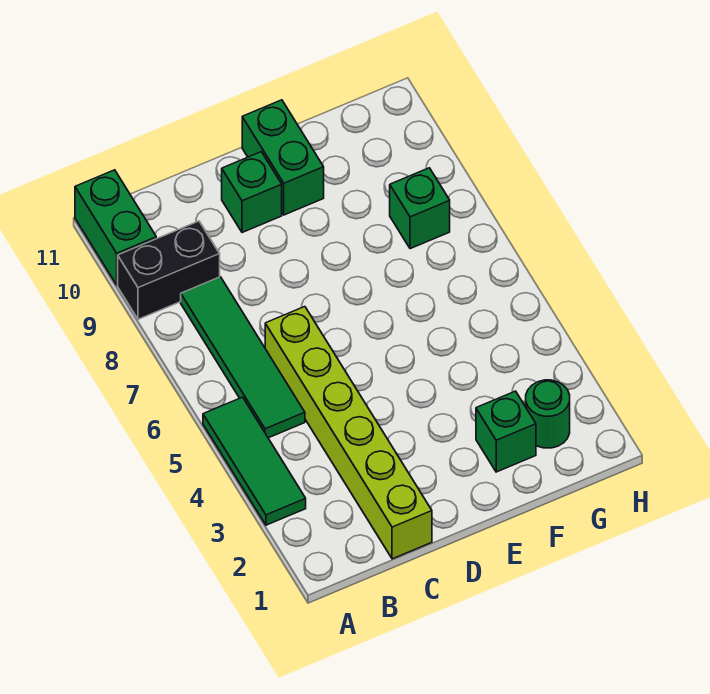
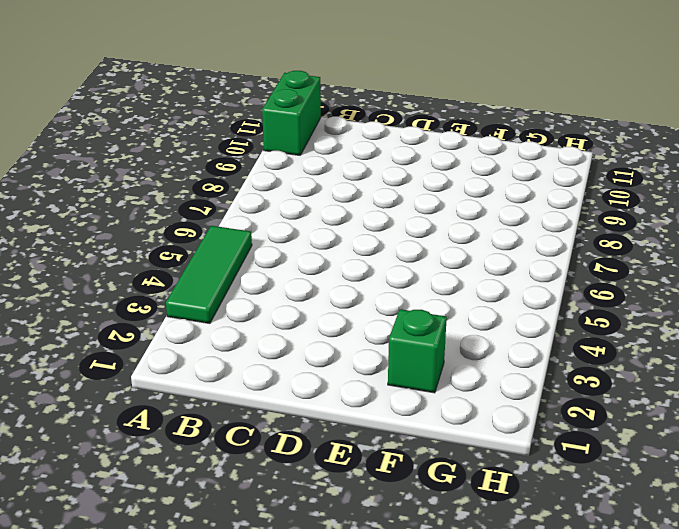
none -> black brick A9:B9 level 1
none -> green tile B5:B8 level 1

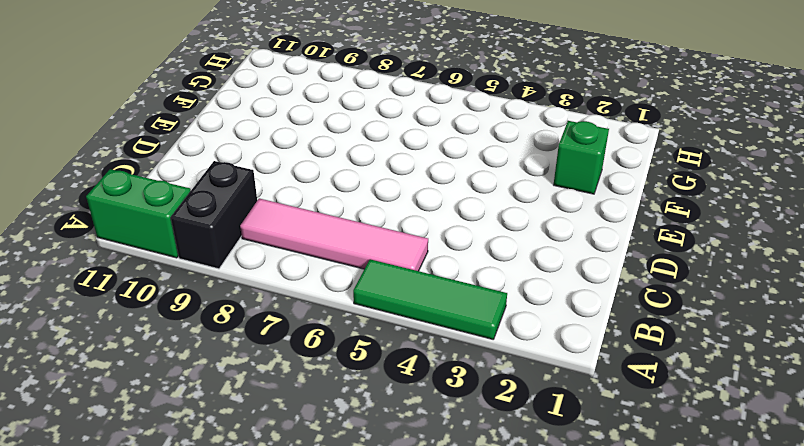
pink tile B5:B8 level 1 -> green tile B5:B8 level 1
none -> lime brick C1:C6 level 1
none -> green brick D10 level 1

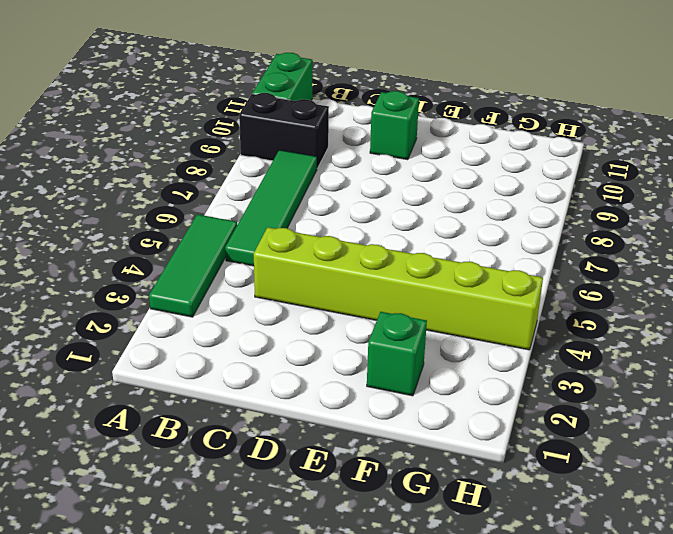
lime brick C4:H4 level 1 -> lime brick C1:C6 level 1
none -> green brick E10:E11 level 1
none -> green round brick G2 level 1

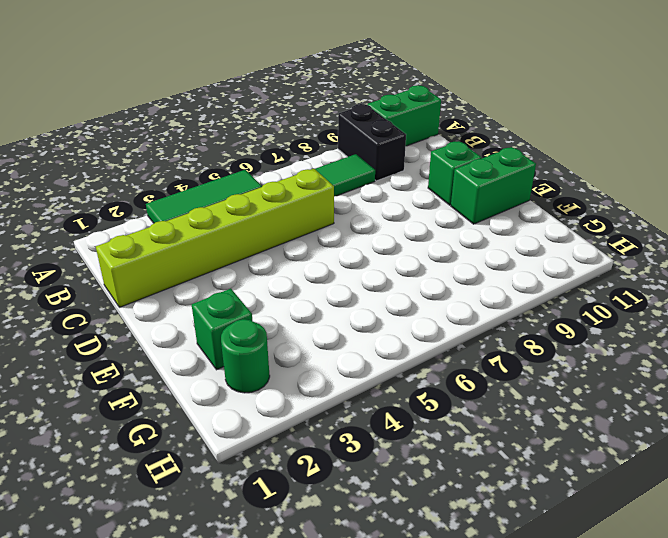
none -> green brick G8 level 1

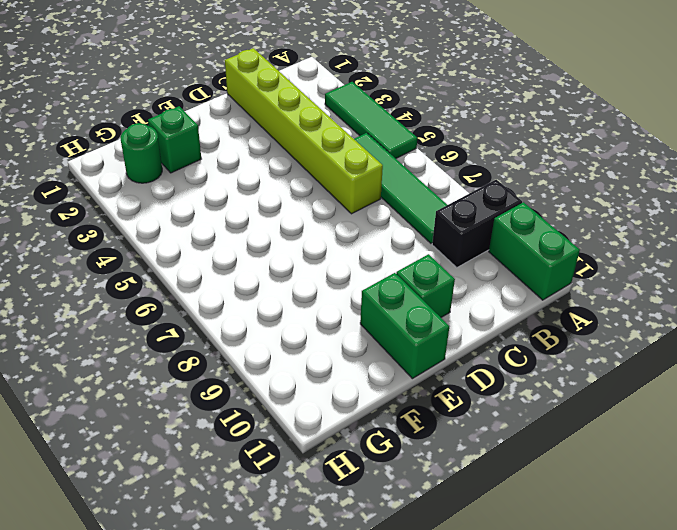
none -> green brick G8 level 1

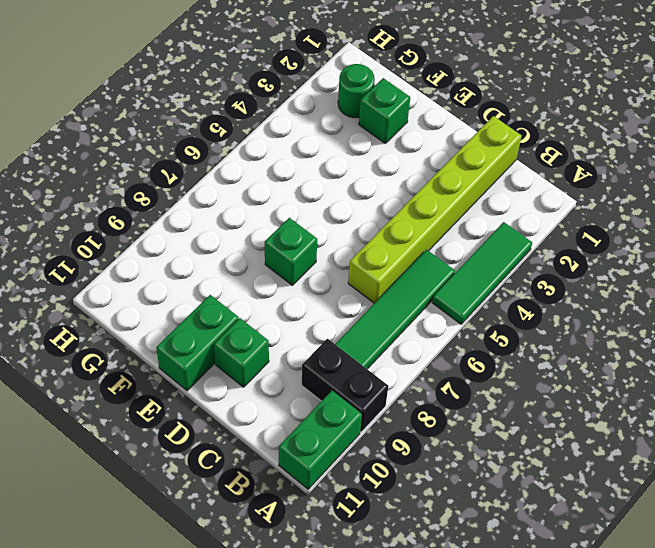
green brick E7 level 1 -> green brick G8 level 1

